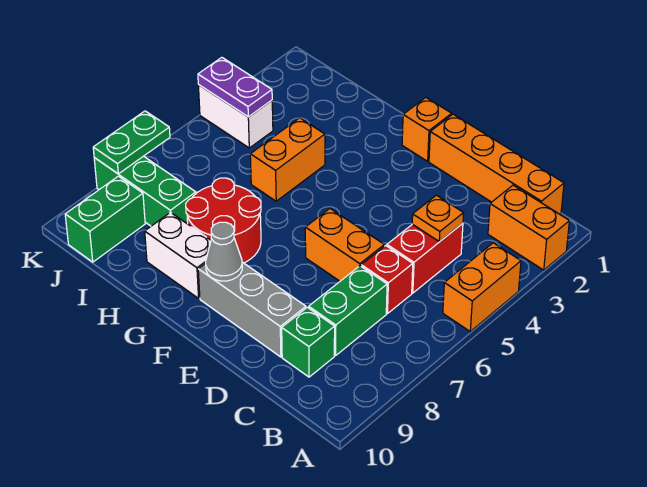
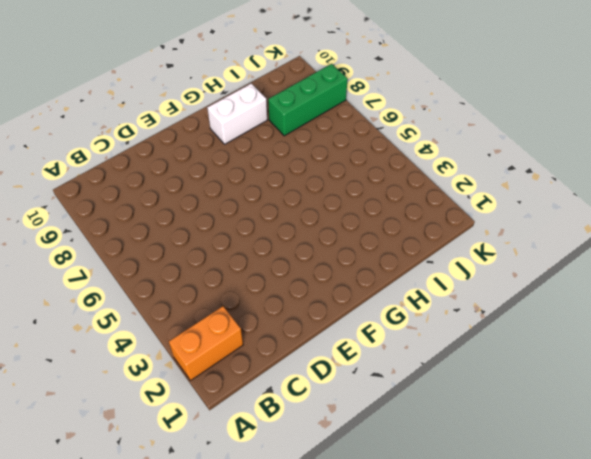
none -> orange brick A4:A5 level 1
none -> orange brick B1:E1 level 1
none -> red brick C4:C5 level 1

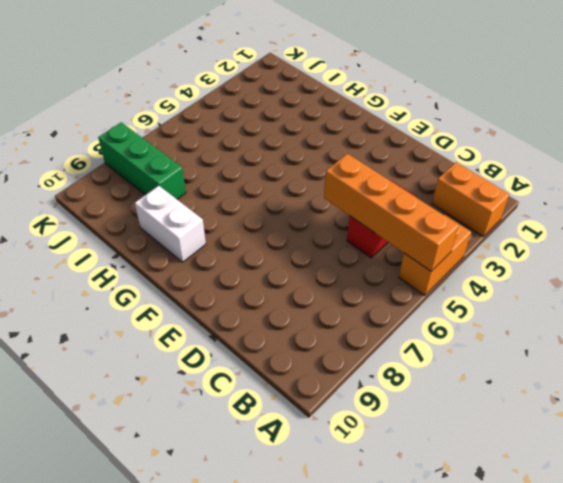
orange brick A5:D5 level 2 -> orange brick B1:E1 level 1
none -> red brick C6 level 1
none -> green brick C7:C8 level 1
none -> green brick C9 level 1

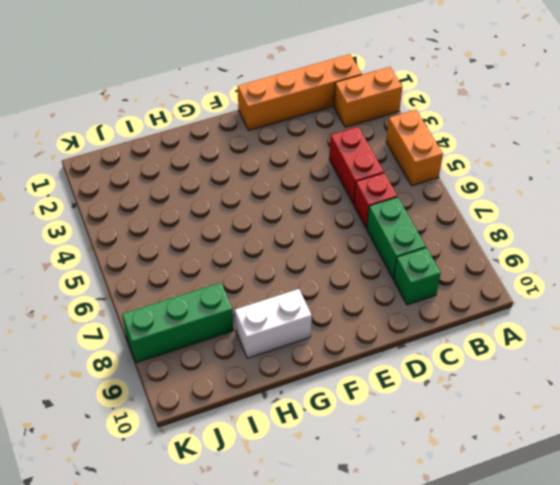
none -> orange brick D6:E6 level 1
none -> grey brick D9:F9 level 1
none -> orange brick F1 level 1

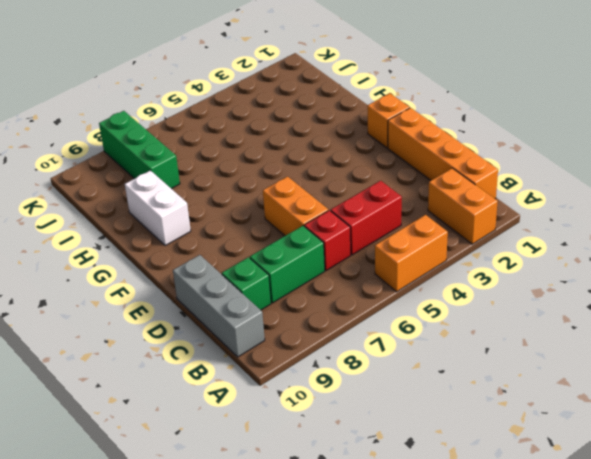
grey brick B10:D10 level 1 -> grey brick D9:F9 level 1
none -> red round brick G7:H8 level 1
none -> orange brick H4:H5 level 1
none -> white brick J4:K4 level 1

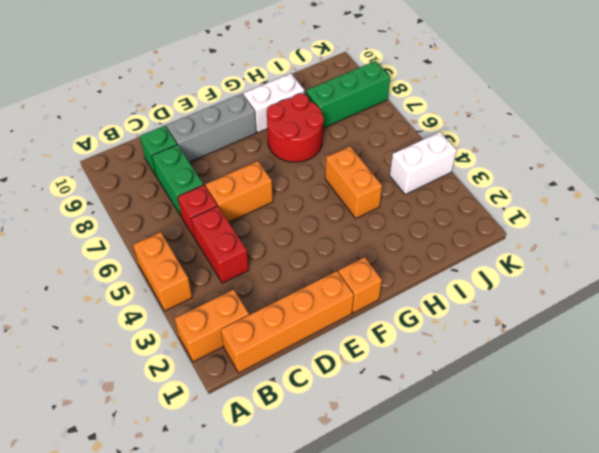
none -> green brick J9:J10 level 1
none -> orange plate C4 level 2
none -> grey cone F9 level 2

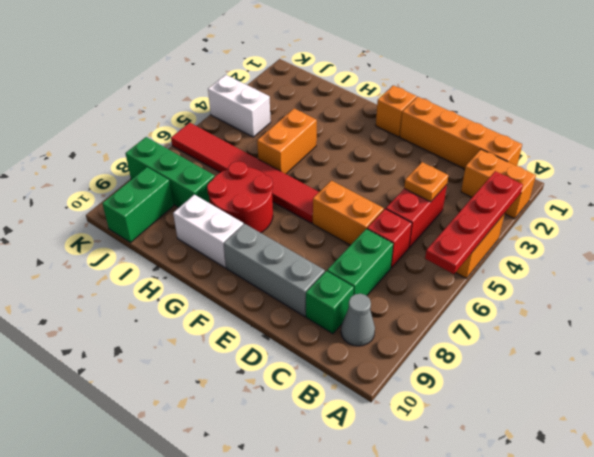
red plate A3:A6 level 2 -> none
grey cone B9 level 1 -> grey cone F9 level 2
red tile F6:K6 level 1 -> none
none -> purple plate J4:K4 level 2
none -> green plate K7:K8 level 2

